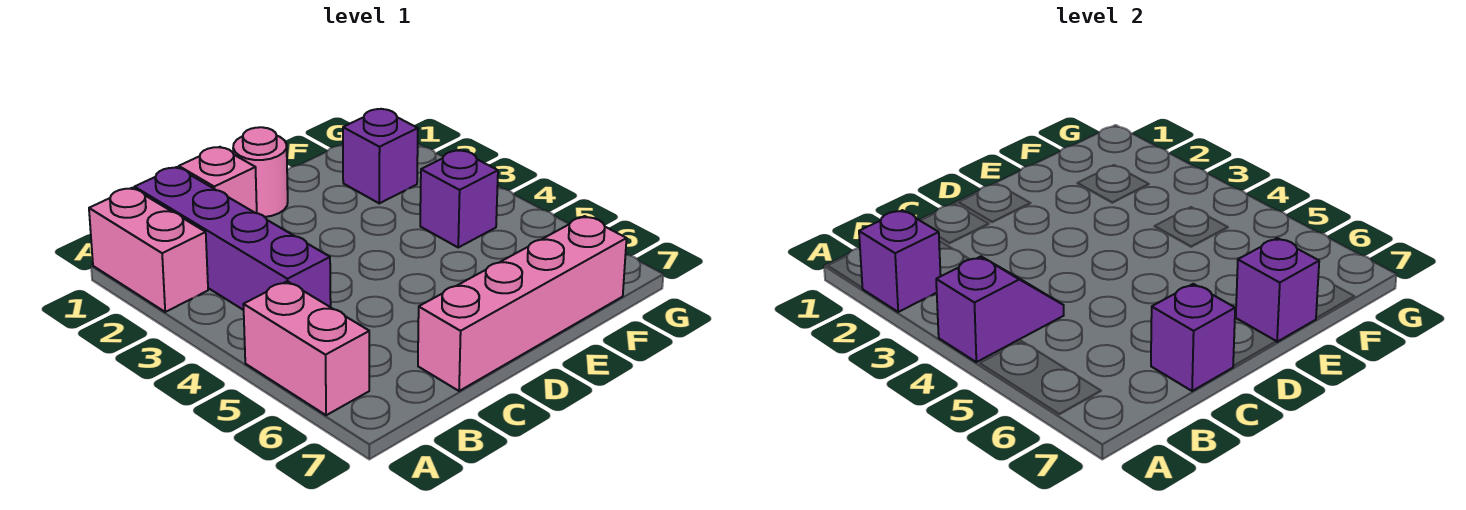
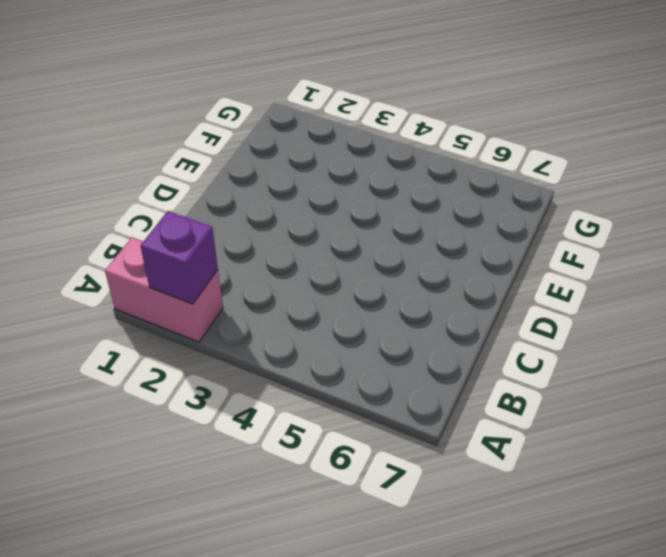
none -> pink brick A5:A6 level 1
none -> purple brick B1:B4 level 1
none -> pink brick C1 level 1

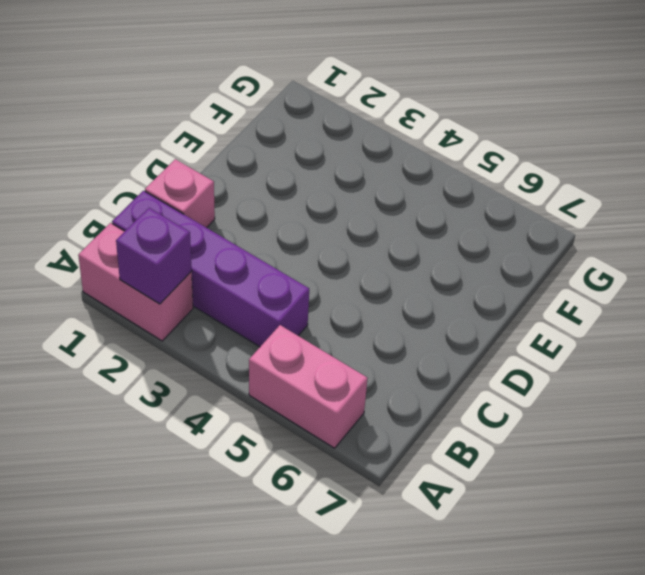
none -> pink brick C7:F7 level 1
none -> pink round brick D1 level 1
none -> purple brick F2 level 1

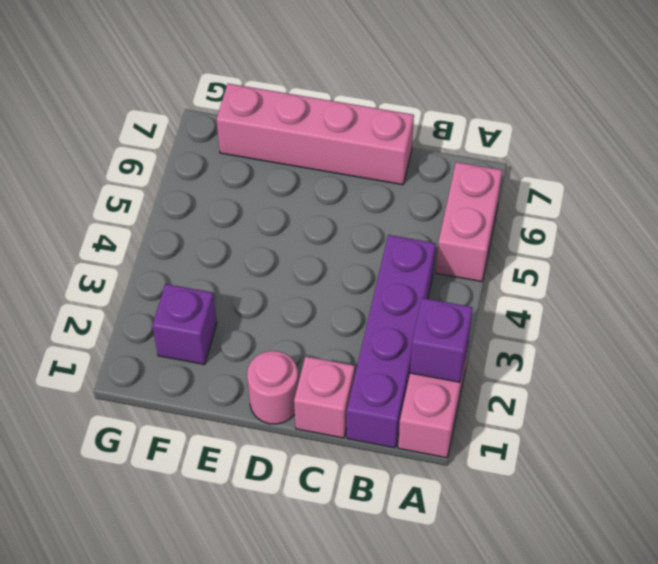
none -> purple brick F4 level 1
none -> purple slope A4:B4 level 2 top A
none -> purple brick C7 level 2

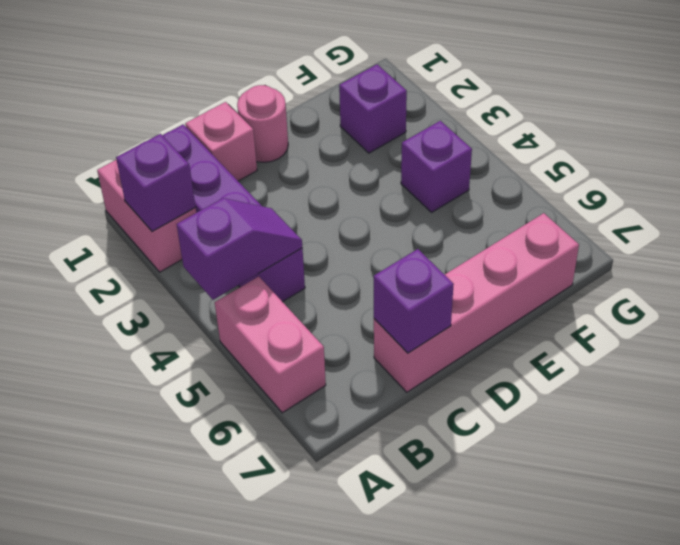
none -> purple brick E7 level 2

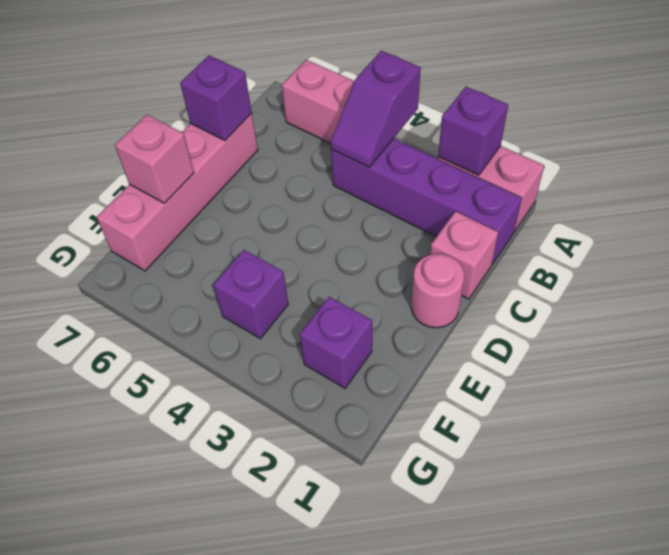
pink brick E7 level 2 -> purple brick E7 level 2

